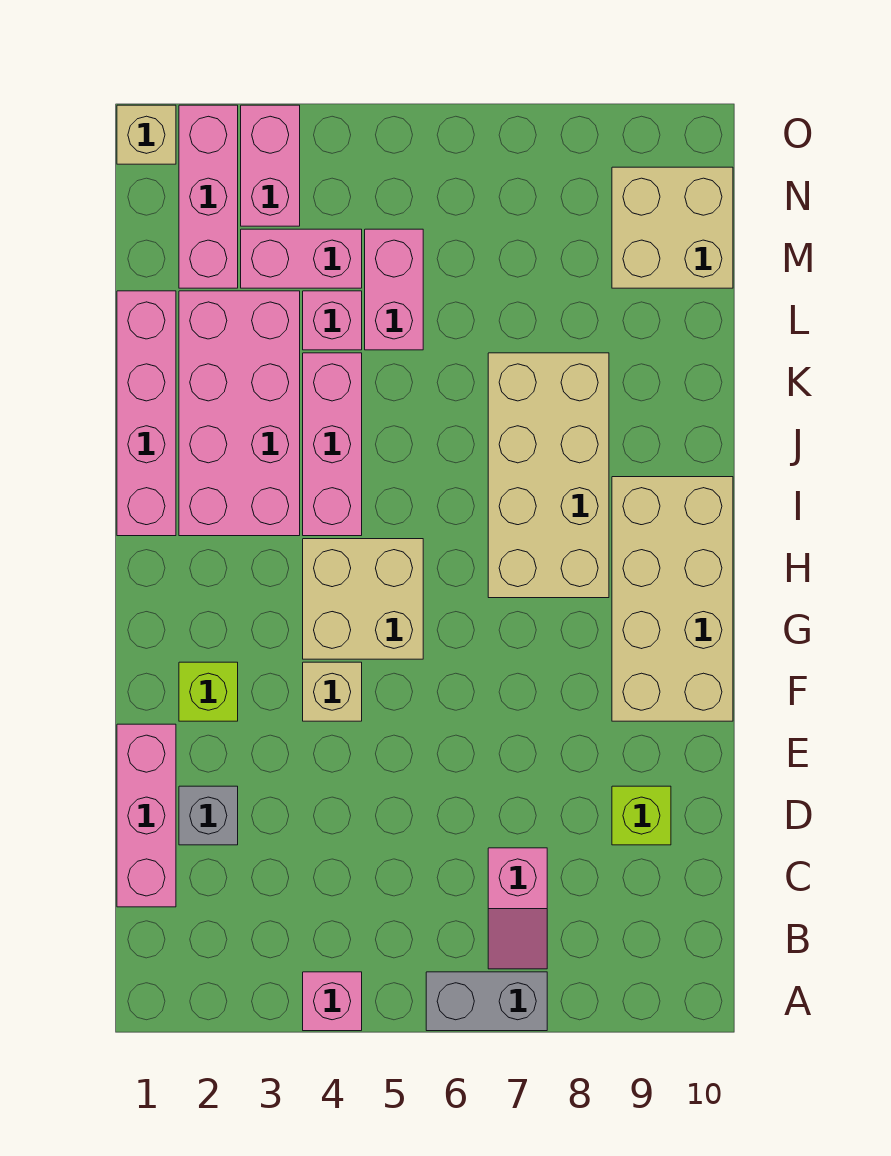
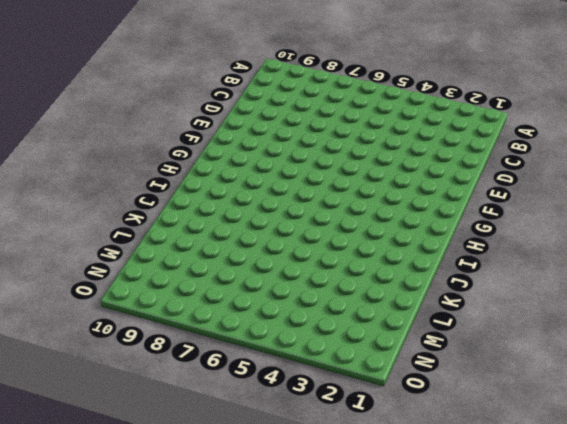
none -> pink brick A4 level 1
none -> grey brick A6:A7 level 1
none -> pink slope B7:C7 level 1 top C

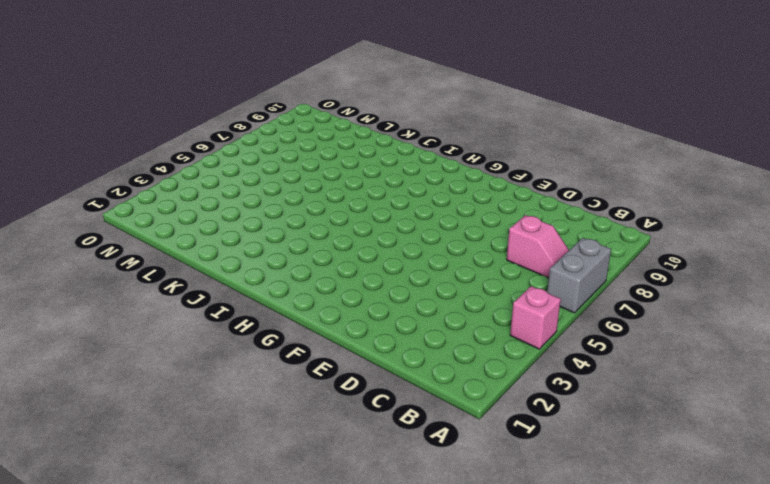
none -> pink brick C1:E1 level 1
none -> grey brick D2 level 1
none -> lime brick D9 level 1

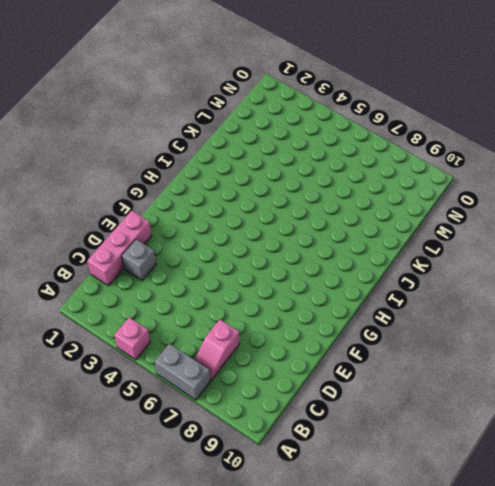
none -> lime brick D9 level 1
none -> lime brick F2 level 1
none -> tan brick F4 level 1

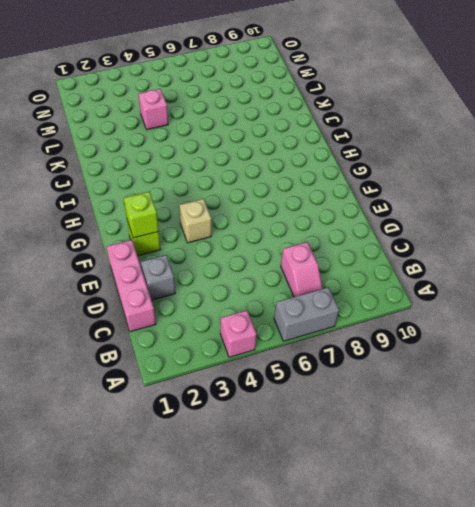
lime brick F2 level 2 -> lime brick D9 level 1
none -> tan brick F9:I10 level 1
none -> tan brick G4:H5 level 1
none -> tan brick H7:K8 level 1

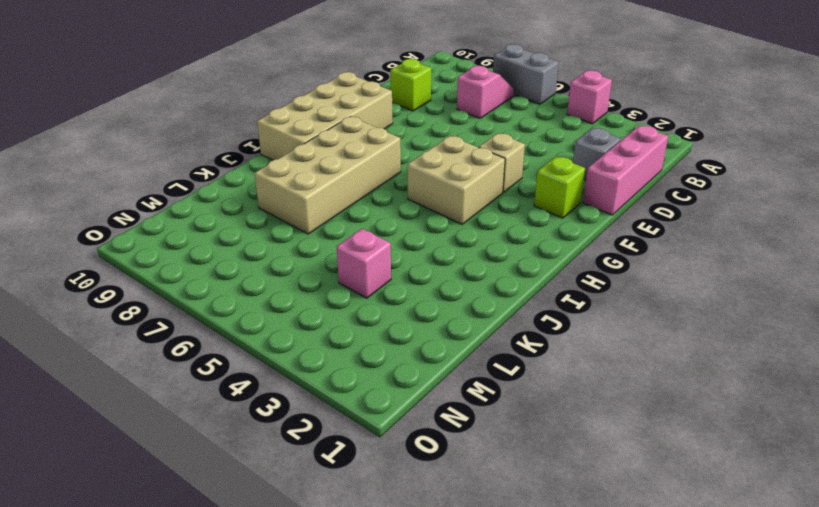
none -> pink brick I1:L1 level 1
none -> pink brick I2:L3 level 1
none -> pink brick I4:K4 level 1

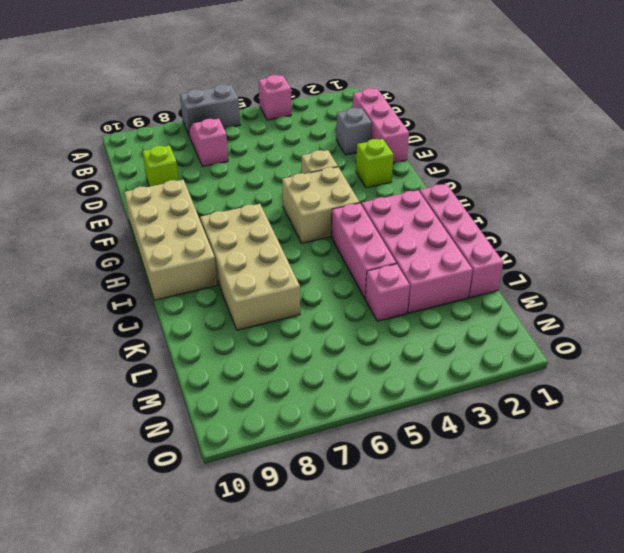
none -> pink brick L5:M5 level 1
none -> pink brick M2:O2 level 1
none -> pink brick M3:M4 level 1

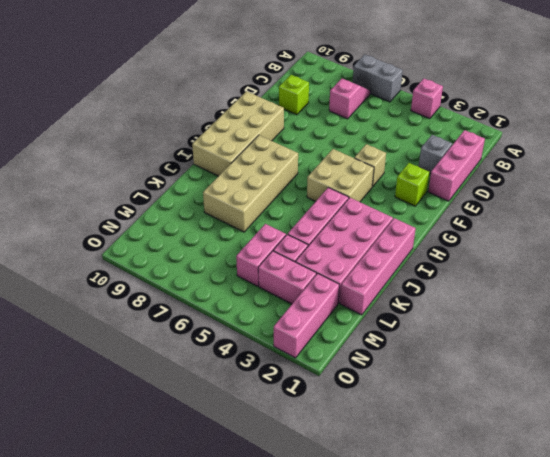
none -> tan brick M9:N10 level 1
none -> pink brick N3:O3 level 1
none -> tan brick O1 level 1

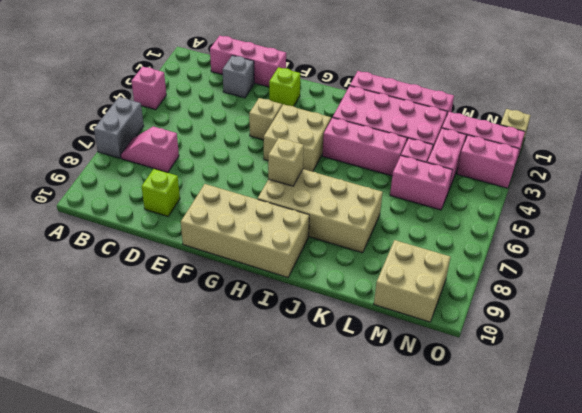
tan brick H7 level 2 -> none

